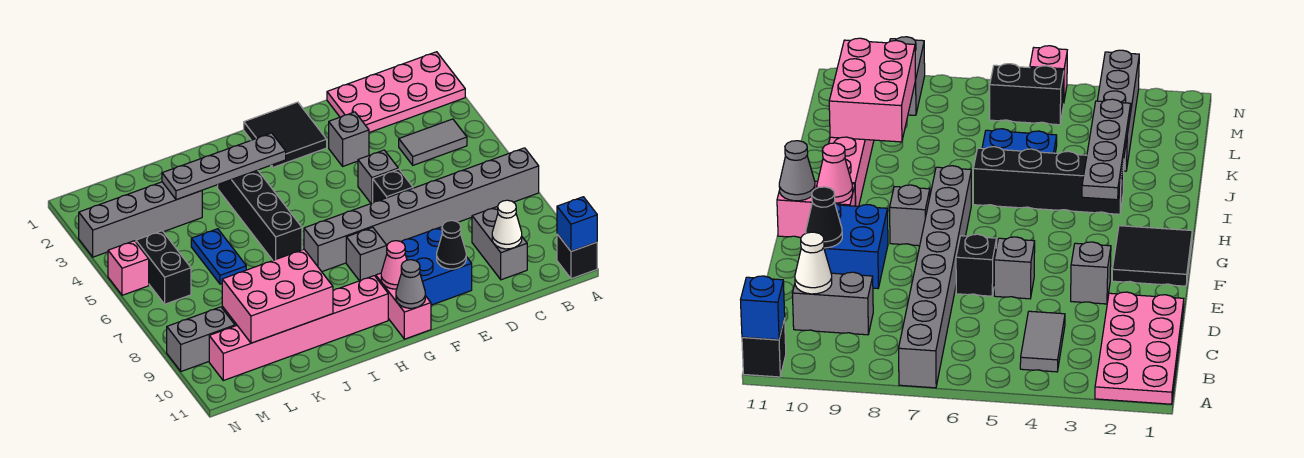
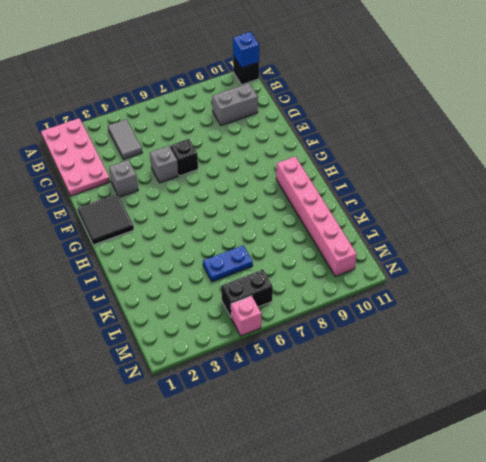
none -> grey brick A7:H7 level 1
none -> blue brick E9:F10 level 1
none -> grey brick G8 level 1

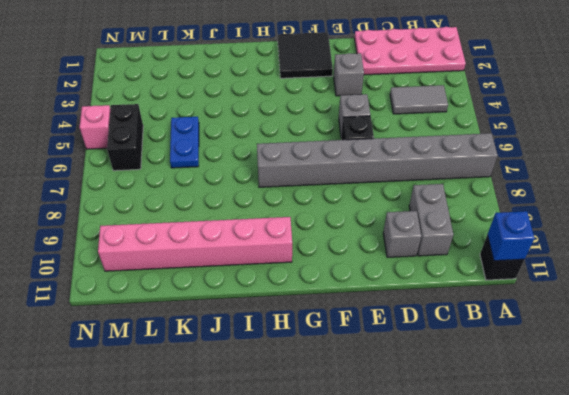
grey brick D10 level 1 -> grey brick G8 level 1
none -> blue brick E9:F10 level 1
none -> pink brick G10:G11 level 1
none -> black brick I3:I6 level 1

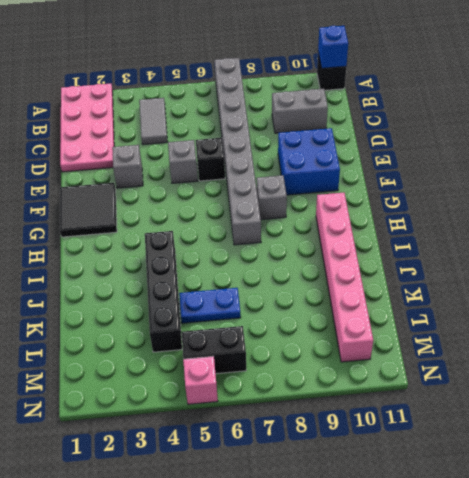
black brick I4:L4 level 1 -> black brick I3:I6 level 1
none -> pink brick G10:G11 level 1
none -> grey brick K3:N3 level 1
none -> grey brick M9:N9 level 1

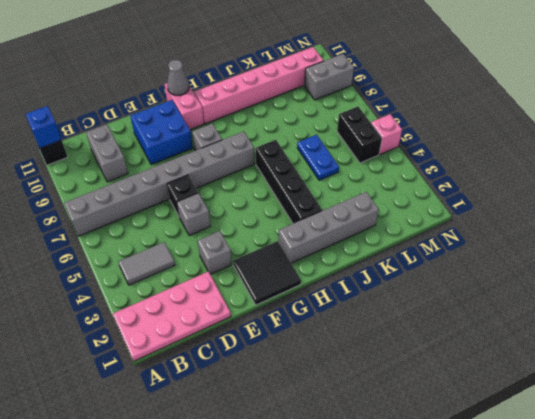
grey brick H2:K2 level 1 -> grey brick K3:N3 level 1
none -> white cone C10 level 2
none -> black cone E10 level 2
none -> pink cone G10 level 2

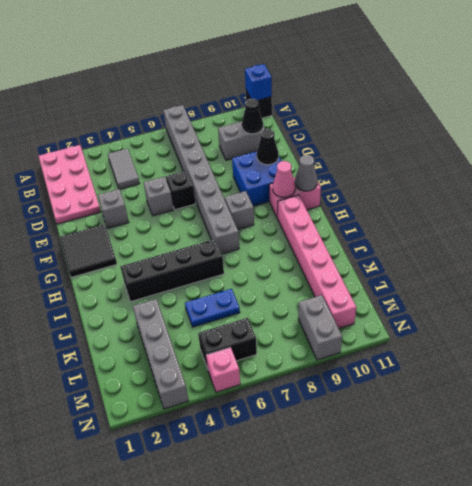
black cone C10 level 2 -> white cone C10 level 2
none -> grey plate H3:K3 level 2
none -> pink brick J9:L10 level 2

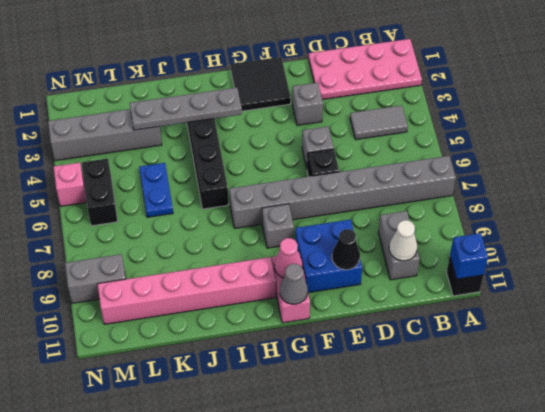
none -> pink brick J9:L10 level 2

